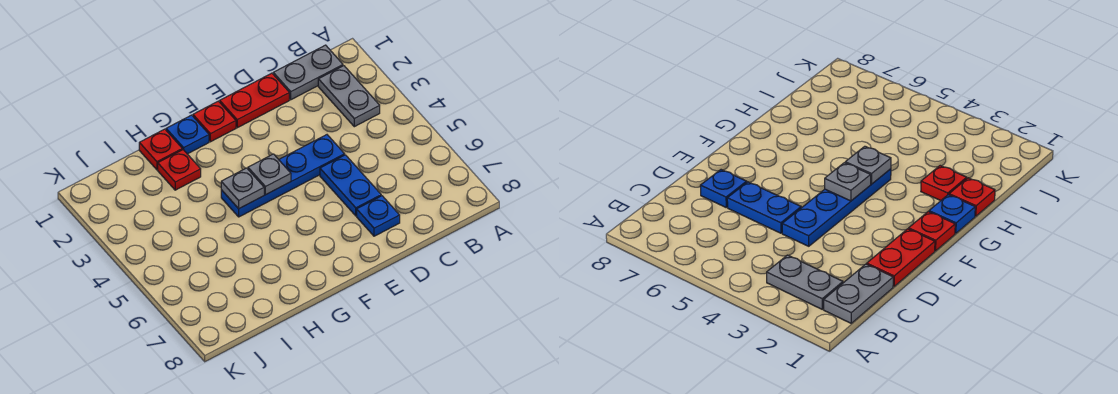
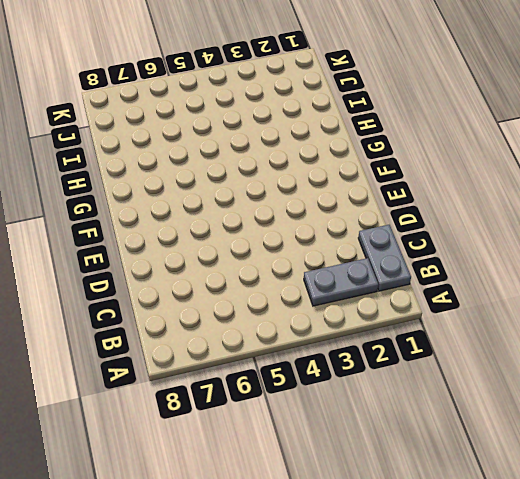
none -> red plate D1:E1 level 1
none -> blue plate D4:G4 level 1
none -> blue plate D5:D6 level 1

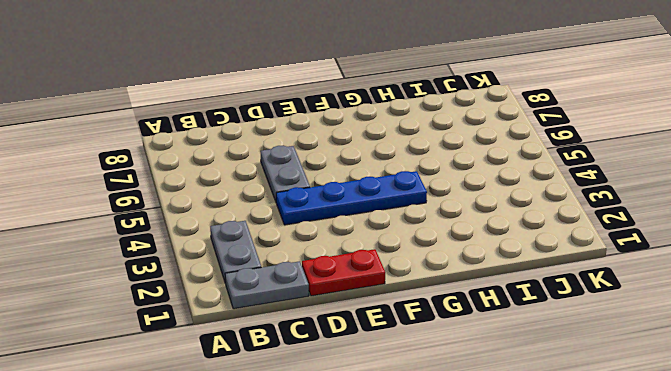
grey plate D5:D6 level 1 -> blue plate D5:D6 level 1
none -> blue plate D7 level 1
none -> red plate F1 level 1
none -> blue plate G1 level 1

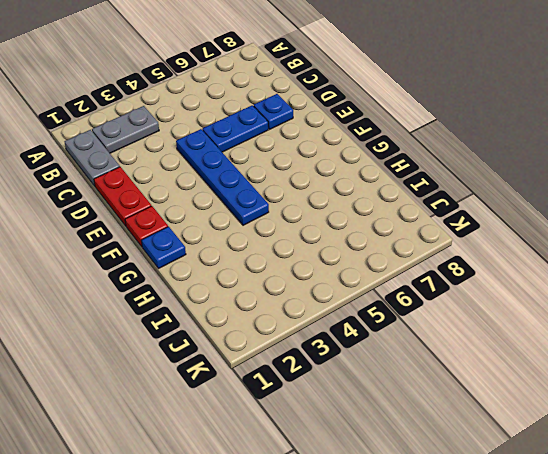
none -> red plate H1 level 1
none -> red plate H2 level 1
none -> grey plate F4 level 2

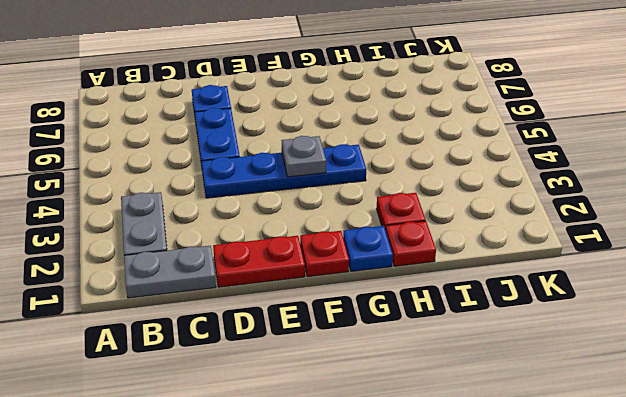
none -> grey plate G4 level 2

